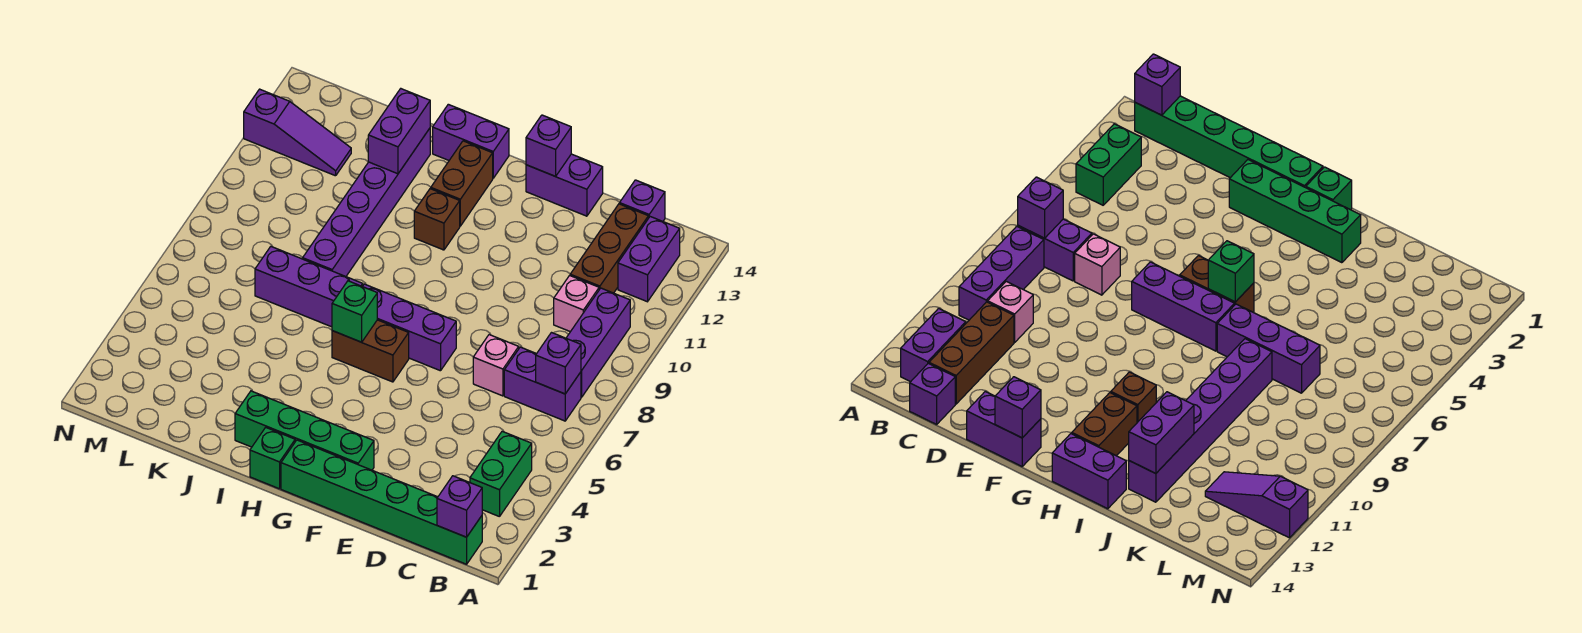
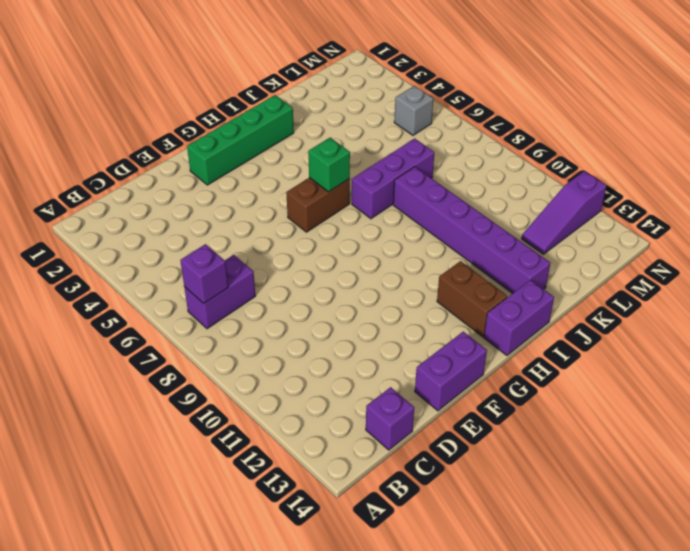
grey brick M5 level 1 -> none
none -> green brick B1:G1 level 1
none -> green brick B3:B4 level 1
none -> purple brick B8:B10 level 1

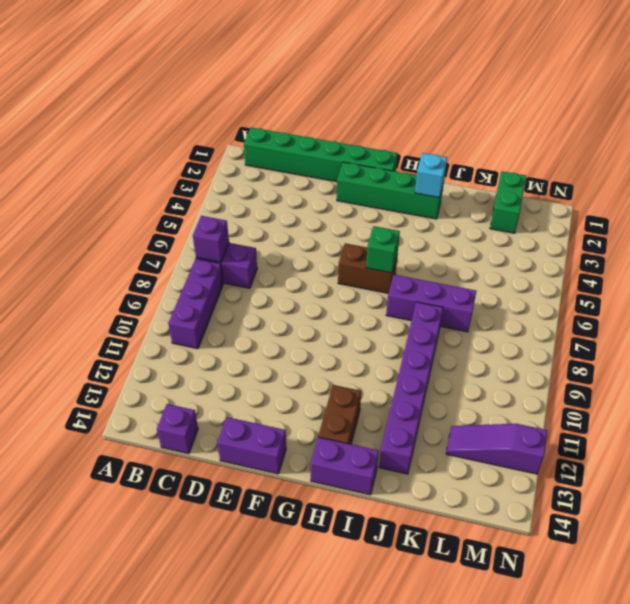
cyan brick I2 level 2 -> none
green brick L1:L2 level 1 -> green brick B3:B4 level 1
none -> purple brick B12:B13 level 1
none -> pink brick C10 level 1
none -> brown brick C11:C13 level 1

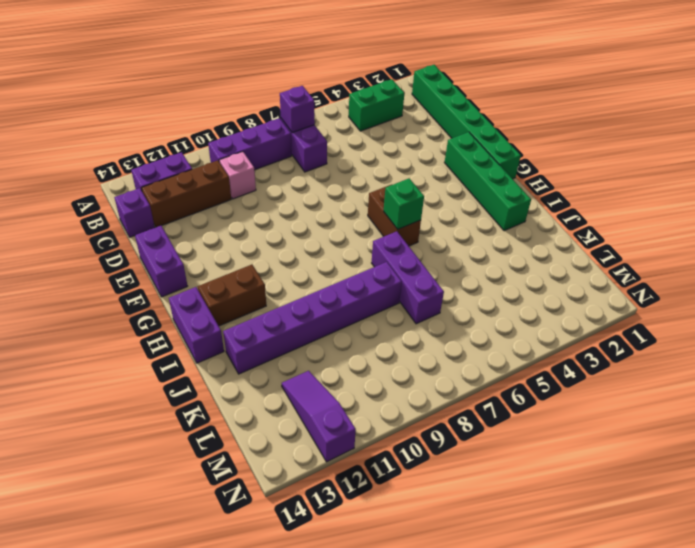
none -> pink brick D7 level 1
none -> purple brick F7:H7 level 1
none -> green brick H1 level 1

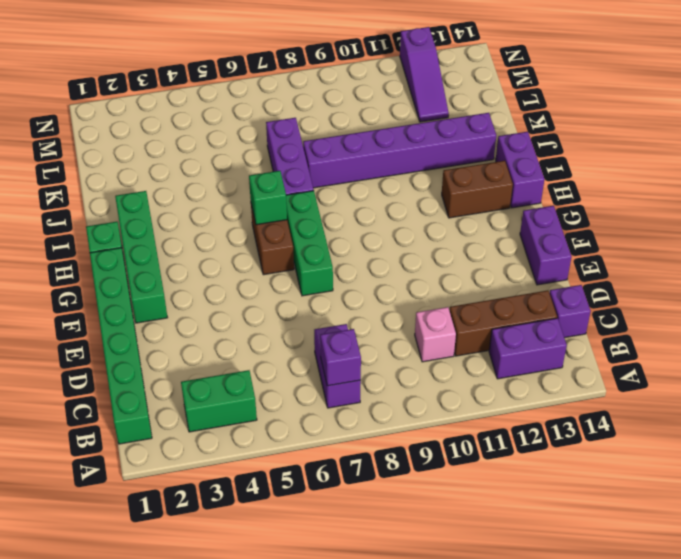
green brick F7:H7 level 1 -> purple brick F7:H7 level 1
none -> purple brick B8:B10 level 1
none -> pink brick D7 level 1
none -> brown brick H11 level 1

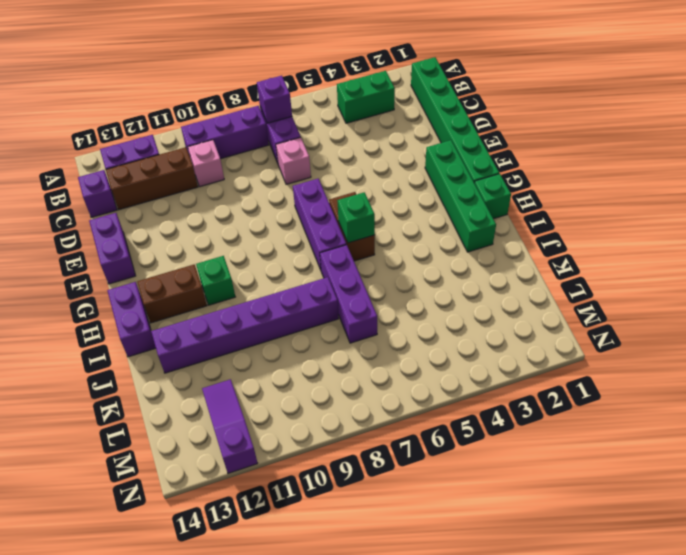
green brick H11 level 1 -> brown brick H11 level 1
none -> purple brick B1 level 2
none -> purple brick F14 level 2
none -> purple brick J12:J13 level 2

